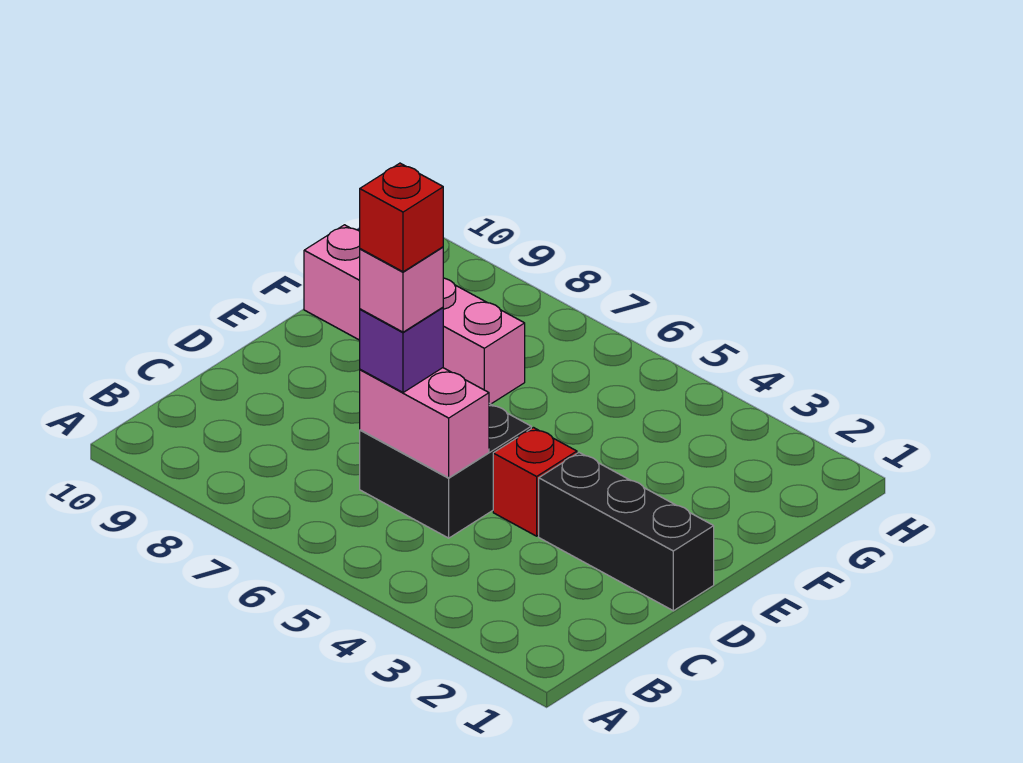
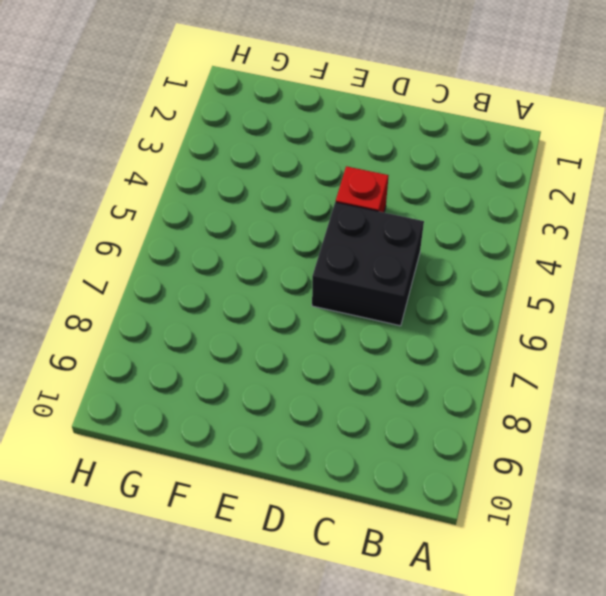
none -> black brick D1:D3 level 1
none -> pink brick F7:F10 level 1

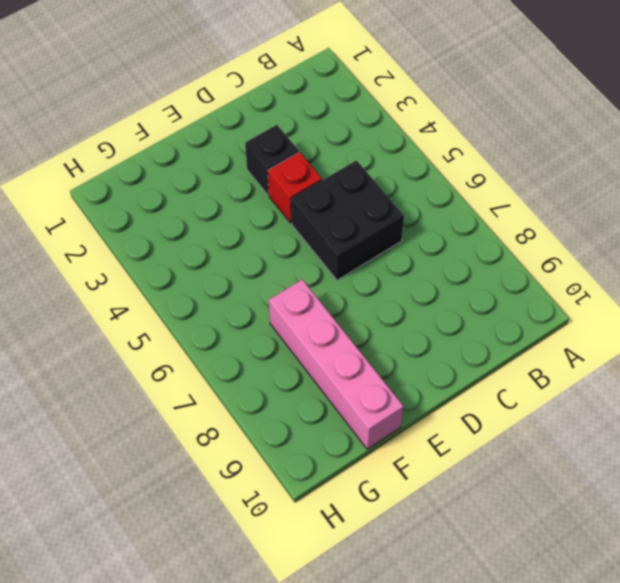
black brick D3 level 1 -> black brick D1:D3 level 1
none -> pink brick C5:C6 level 2
none -> purple brick C6 level 3

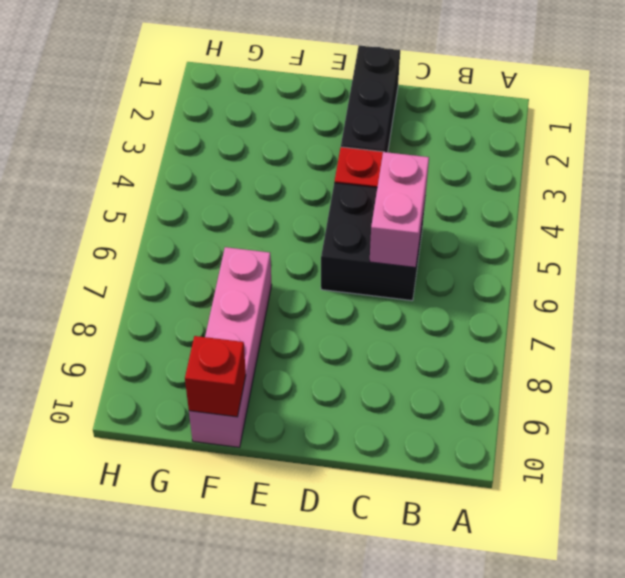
red brick F10 level 2 -> red brick C6 level 5
none -> purple brick C6 level 3
none -> pink brick C6 level 4

